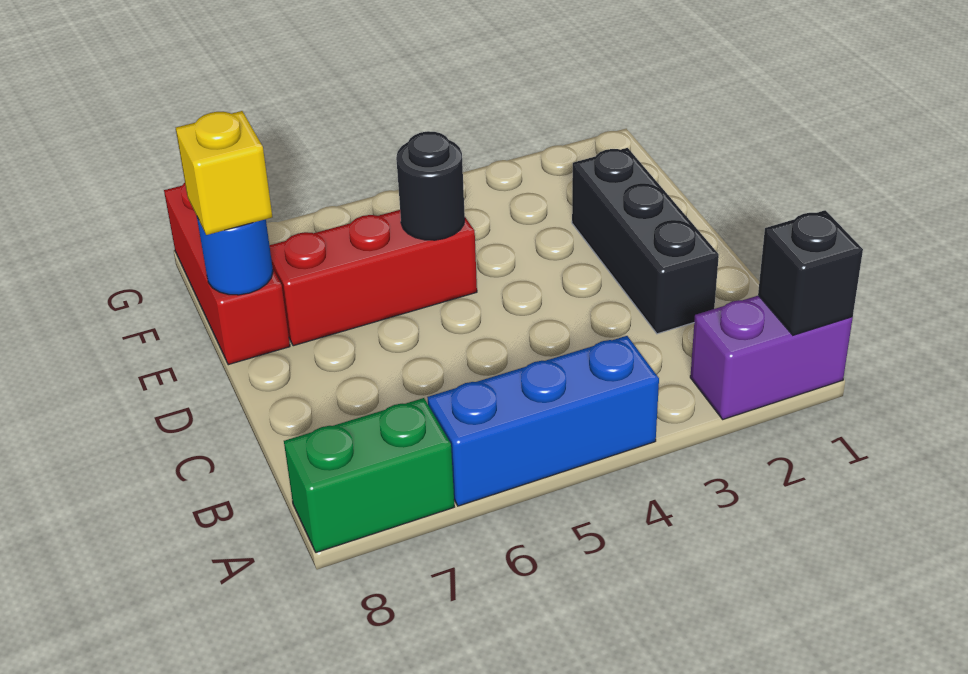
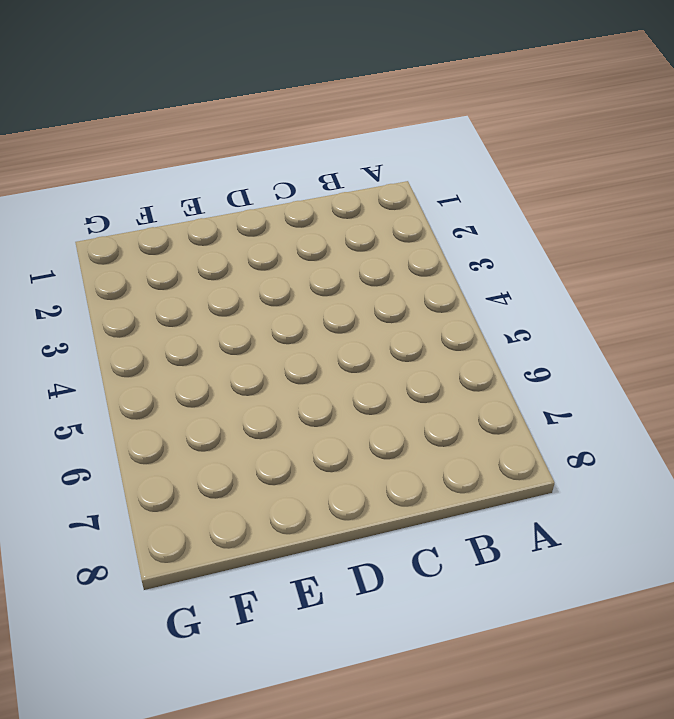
none -> purple brick A1:A2 level 1
none -> blue brick A4:A6 level 1

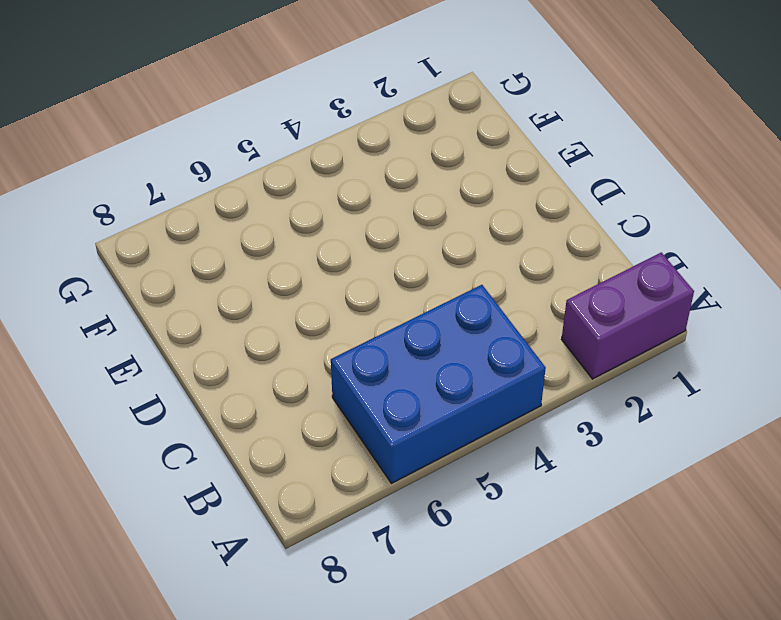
blue brick A4:B6 level 1 -> blue brick A4:A6 level 1
none -> green brick A7:A8 level 1
none -> black brick C2:E2 level 1

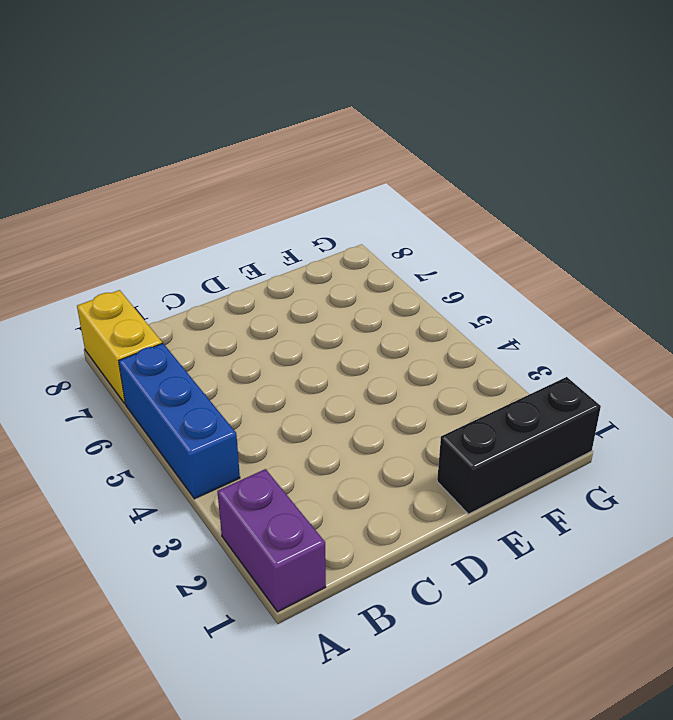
yellow brick A7:A8 level 1 -> green brick A7:A8 level 1
black brick E1:G1 level 1 -> black brick C2:E2 level 1
none -> red brick E5:E7 level 1
none -> red brick E8:G8 level 1

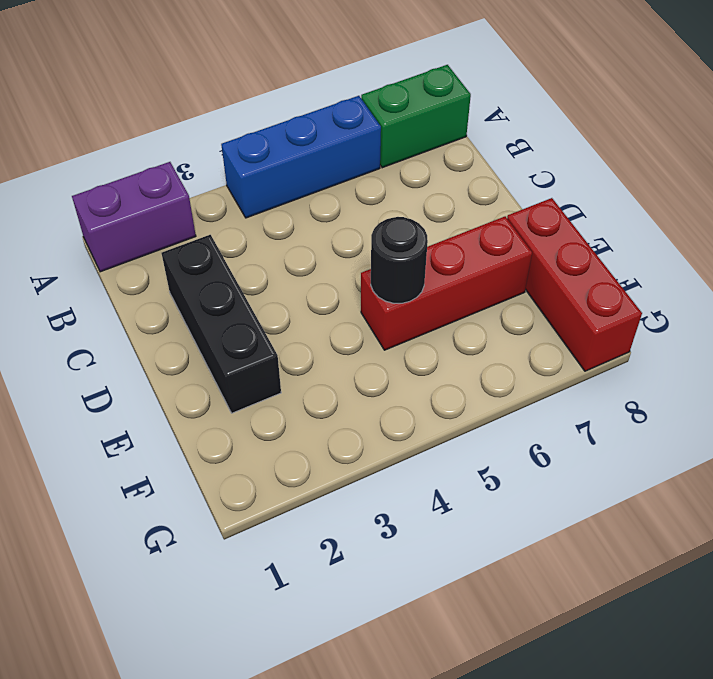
none -> black brick A1 level 2
none -> blue round brick E8 level 2

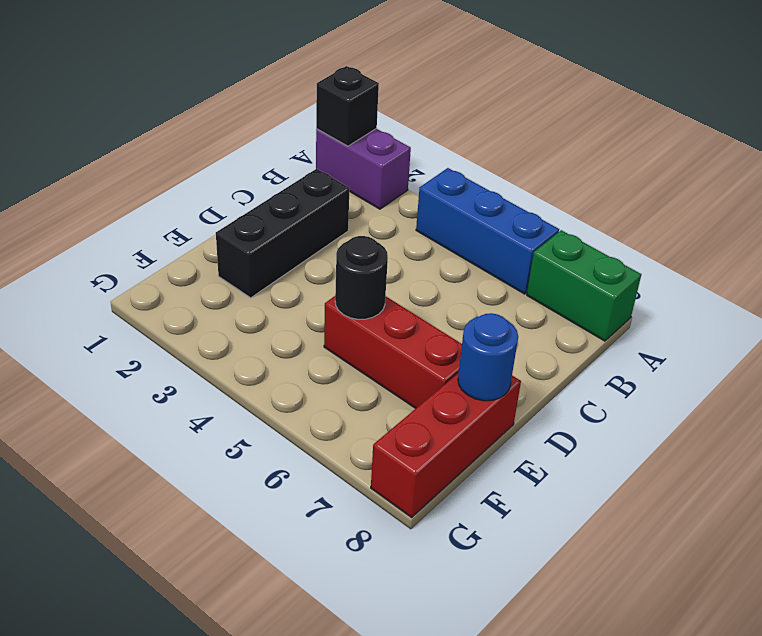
none -> yellow brick E8 level 3

